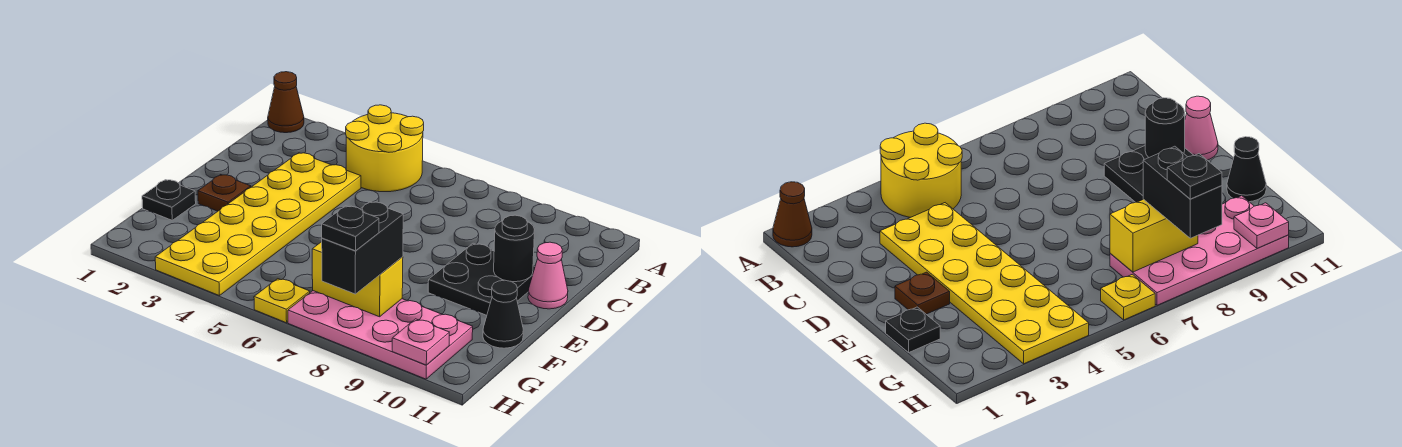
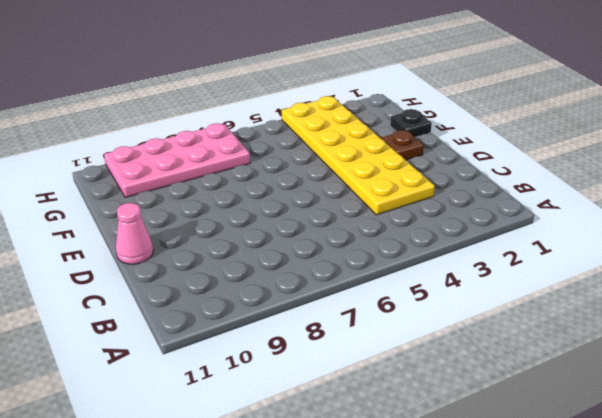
none -> brown cone A1 level 1
none -> yellow round brick A4:B5 level 1
none -> black plate D9:E10 level 1

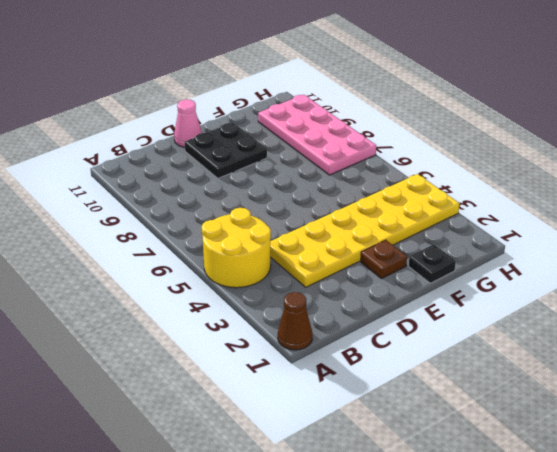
none -> black cone F11 level 1
none -> yellow plate H6 level 1
none -> black round brick D10 level 2

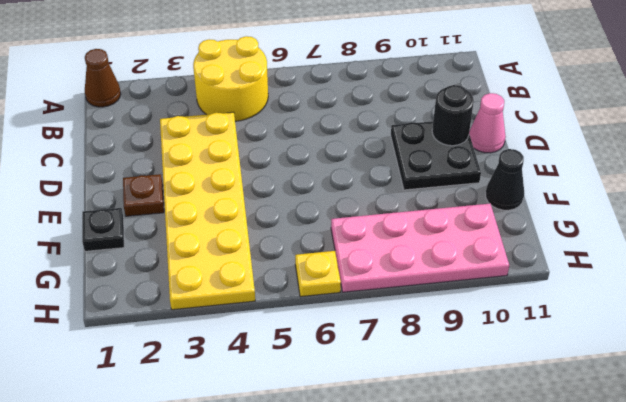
none -> yellow brick G7:G8 level 2
none -> pink plate H10 level 2
none -> black brick G8:H8 level 3

